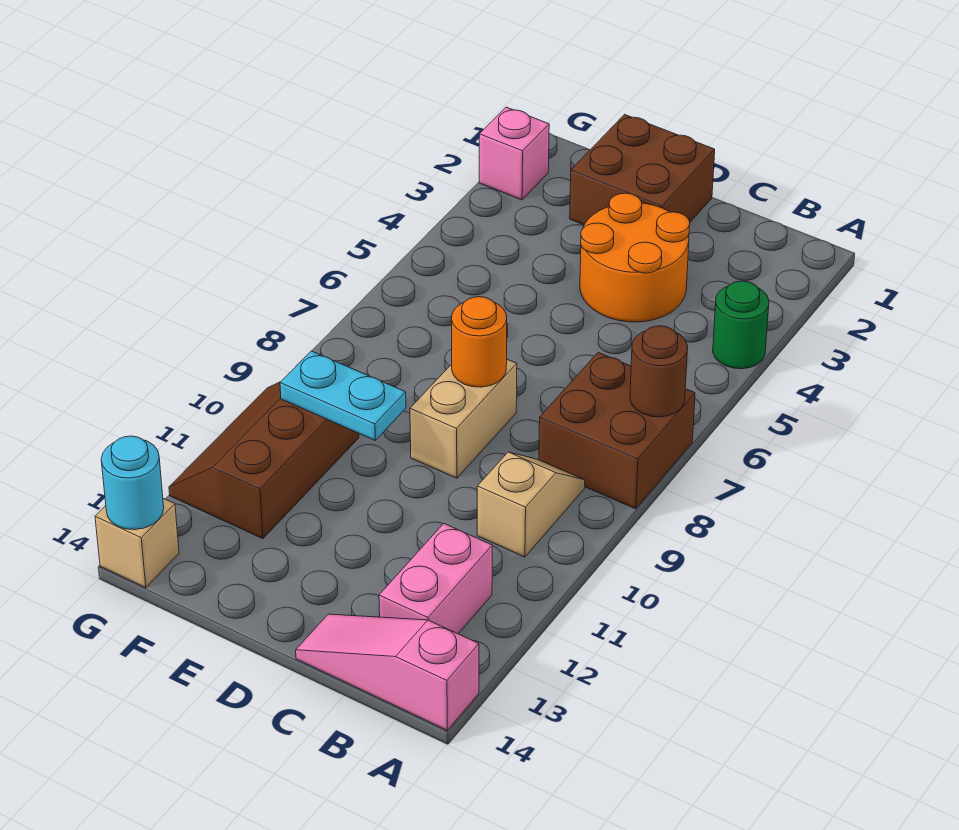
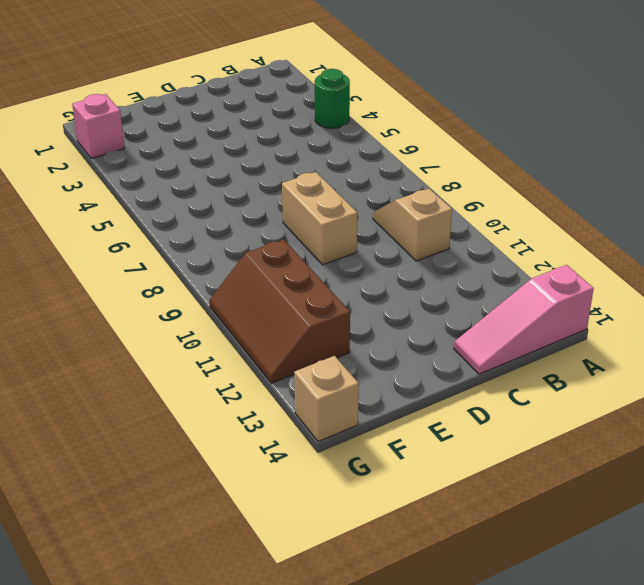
none -> brown brick A7:B8 level 1
none -> pink brick B12:B13 level 1
none -> orange round brick C3:D4 level 1

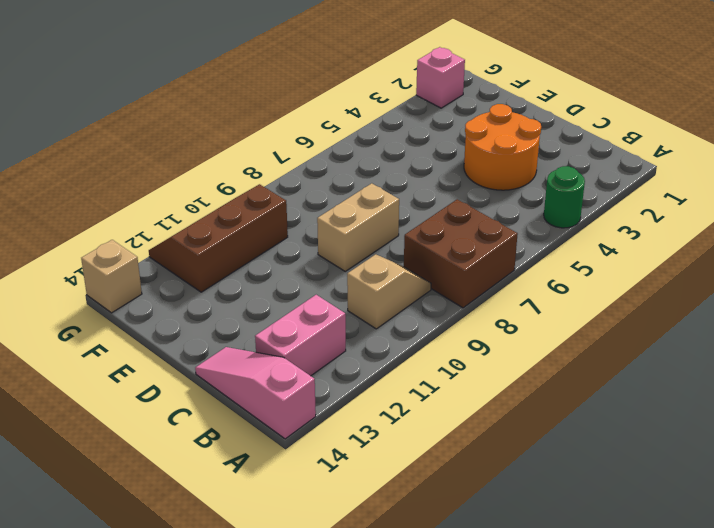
none -> brown brick D1:E2 level 1
none -> brown round brick A7 level 2
none -> orange round brick D8 level 2

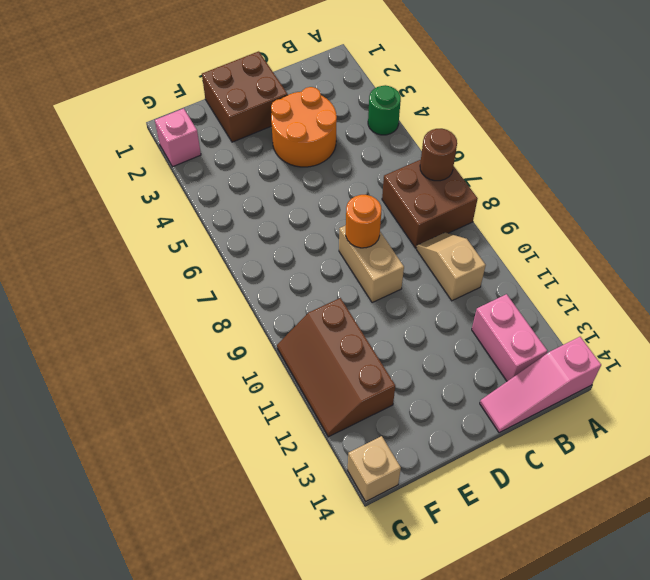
none -> cyan plate E10:F10 level 2
none -> cyan round brick G14 level 2

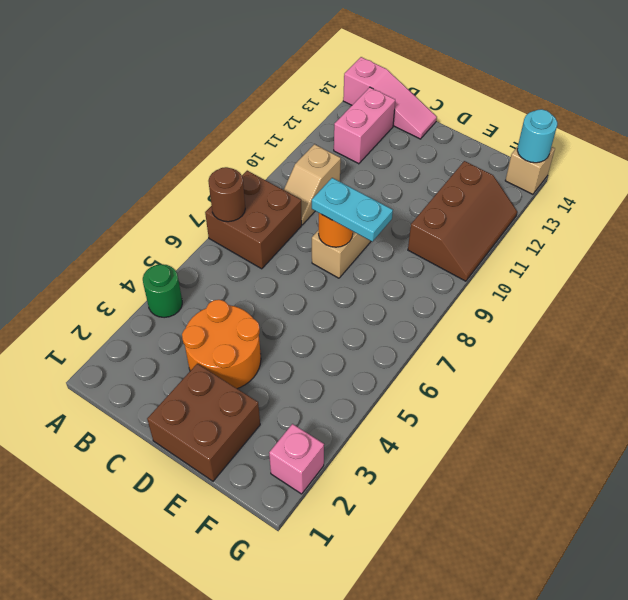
cyan plate D8:E8 level 3 -> cyan plate E10:F10 level 2

